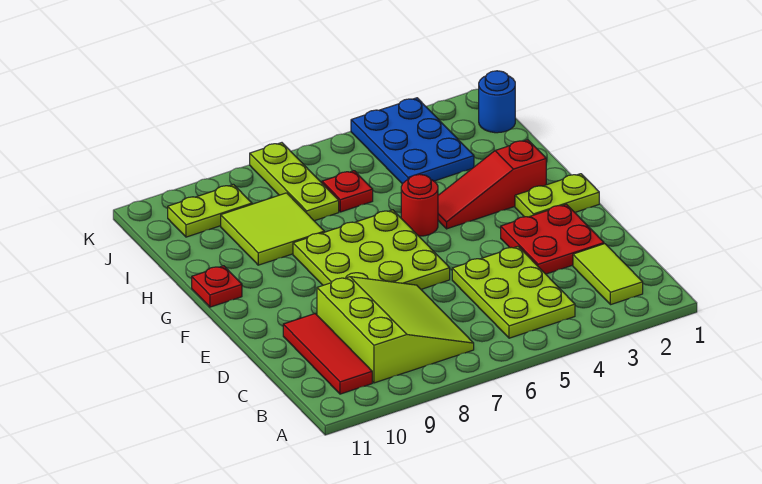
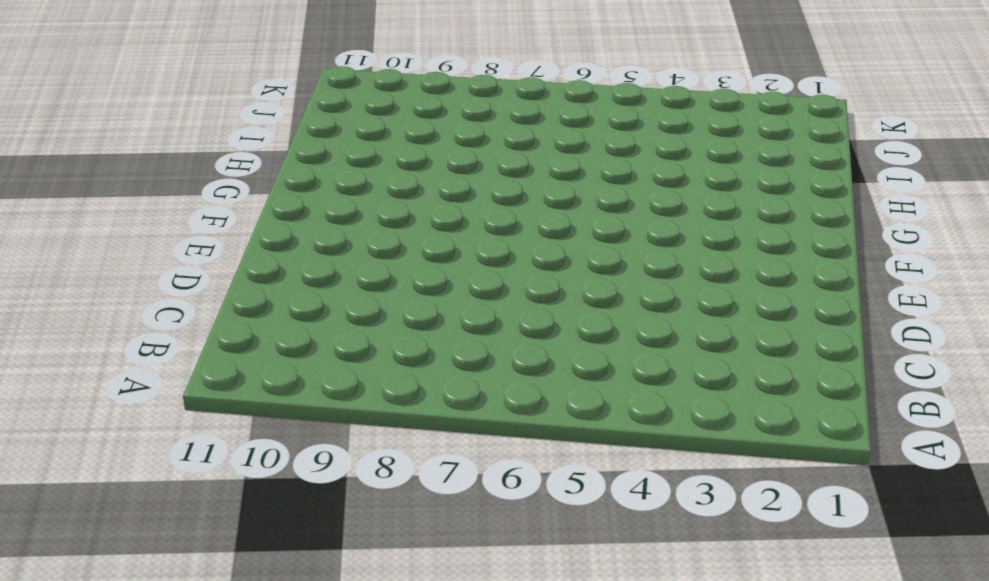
none -> lime tile B2:C2 level 1
none -> lime plate B4:D5 level 1
none -> lime slope B7:D9 level 1 top 9

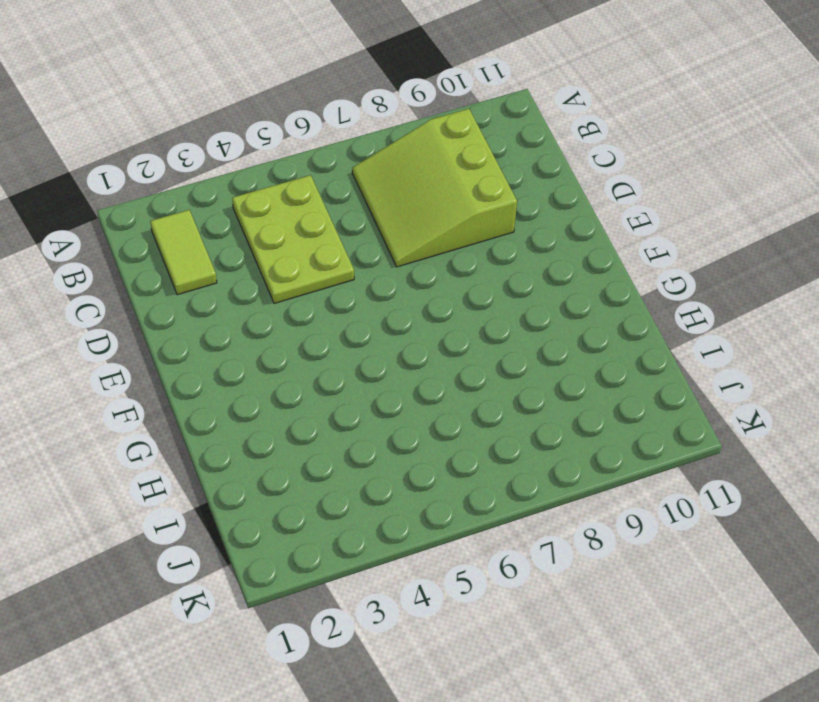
none -> red tile B10:D10 level 1
none -> red plate D2:E3 level 1
none -> lime plate E6:G8 level 1

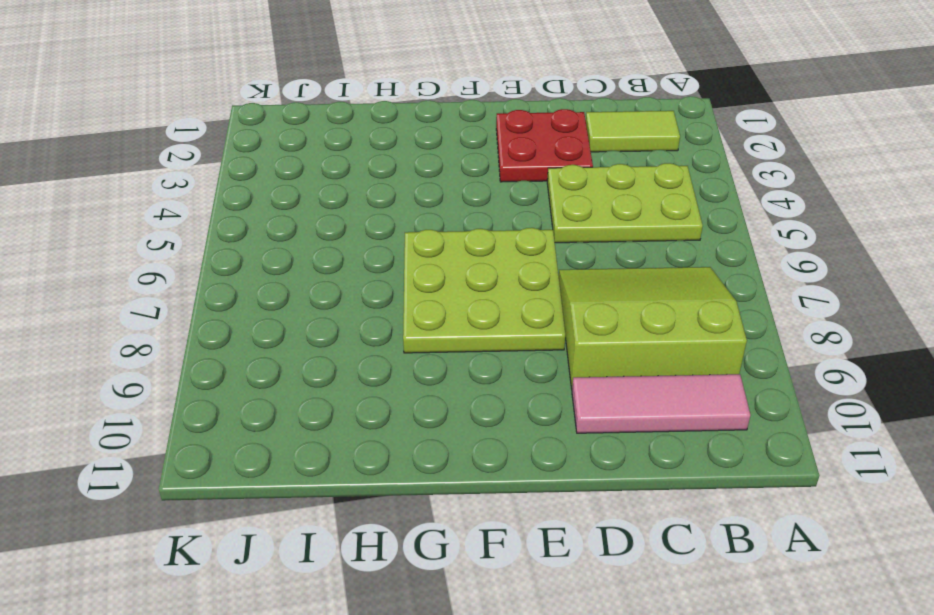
pink tile B10:D10 level 1 -> red tile B10:D10 level 1
none -> lime plate F1:F2 level 1
none -> red slope G2:G4 level 1 top 2
none -> red round brick G5 level 1

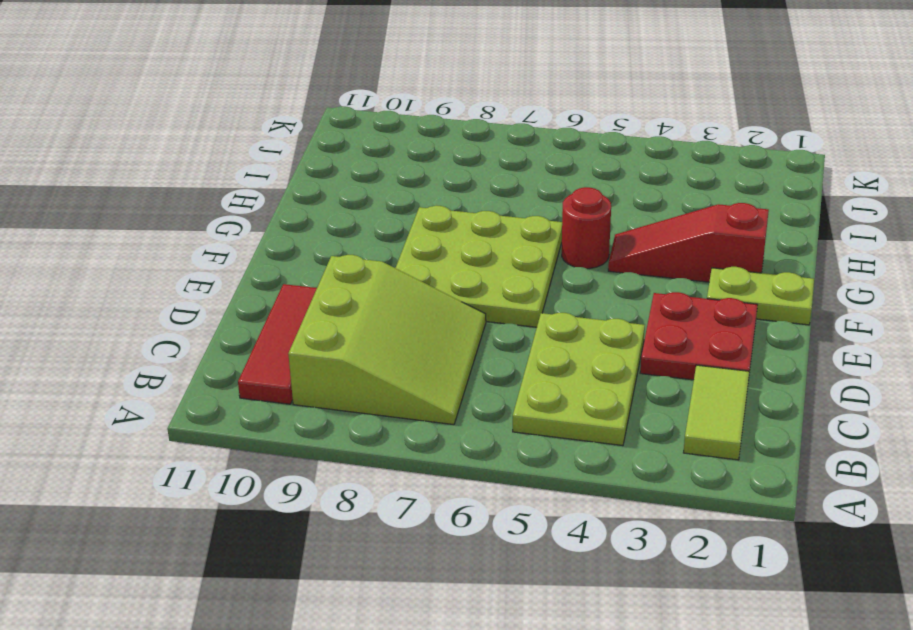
none -> red plate G11 level 1
none -> lime tile H8:I9 level 1
none -> blue plate I3:K4 level 1

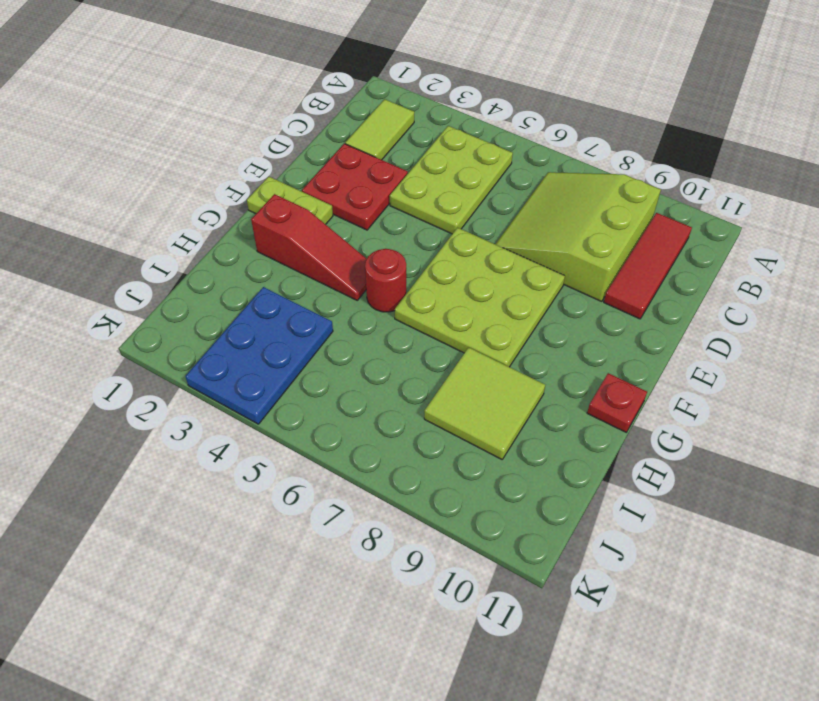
none -> red plate I6 level 1
none -> lime plate I7:K7 level 1
none -> blue round brick J1 level 1

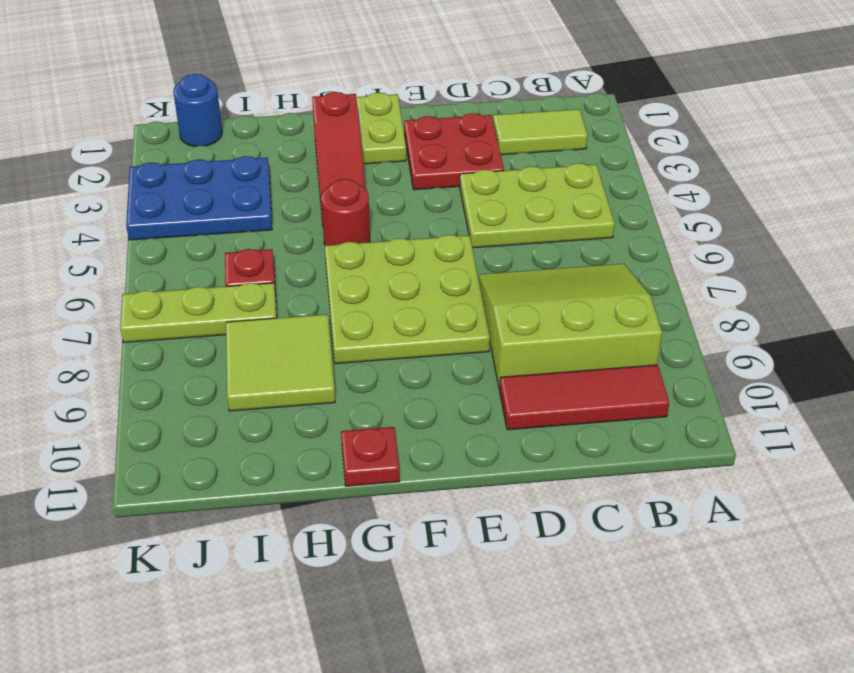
none -> lime plate J9:J10 level 1

